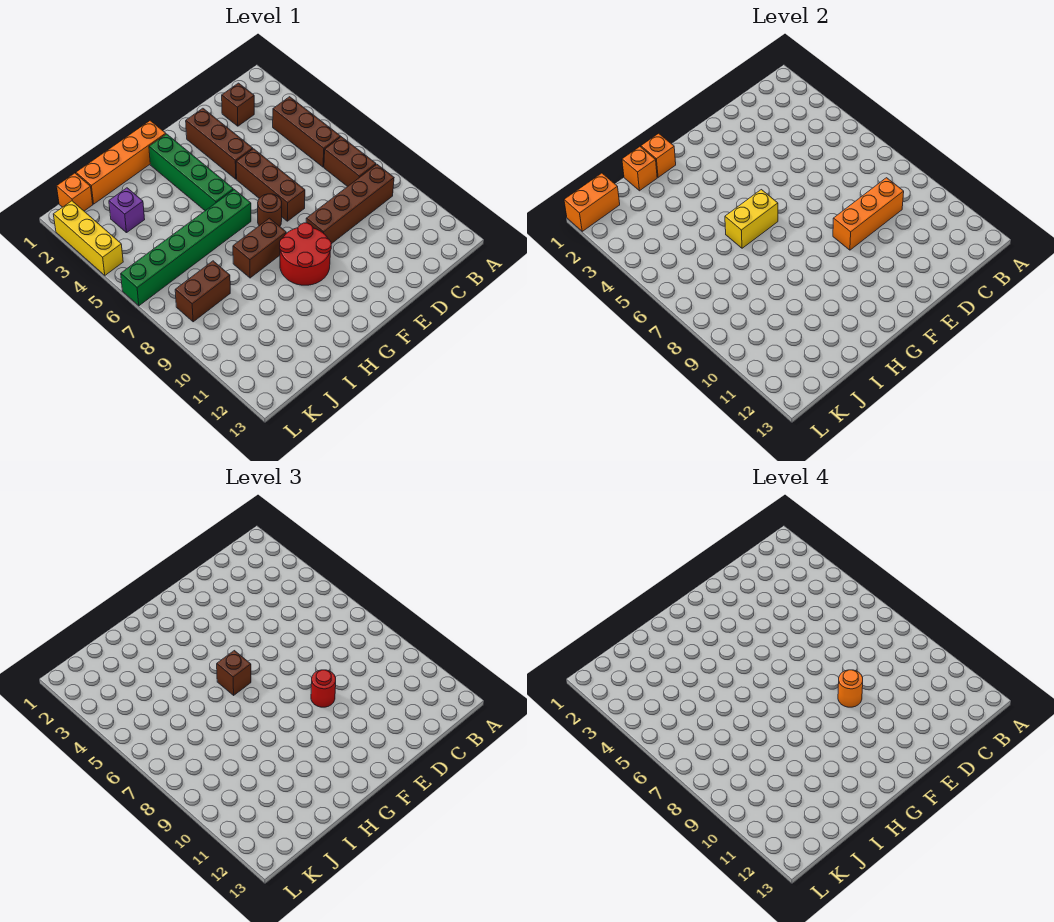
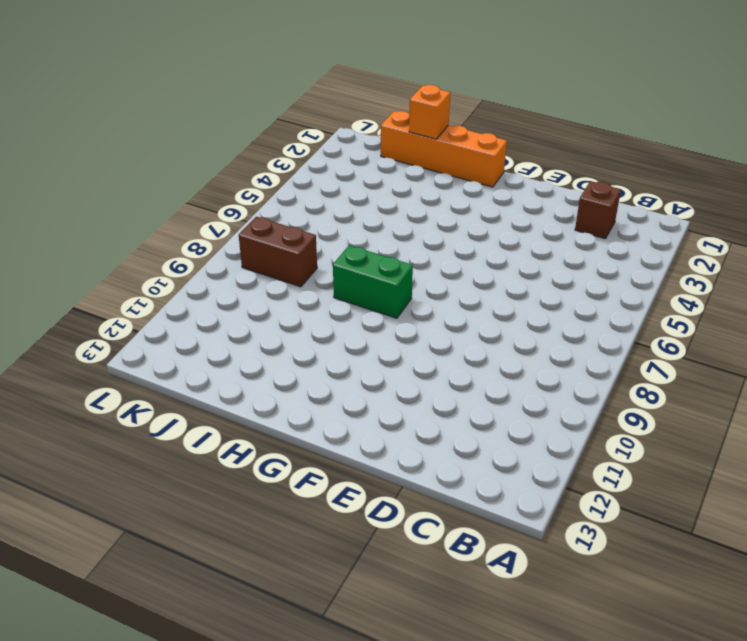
green brick G8:H8 level 1 -> brown brick G8:H8 level 1
none -> brown brick B4:B6 level 1
none -> brown brick B7:B8 level 1
none -> brown brick B9:E9 level 1

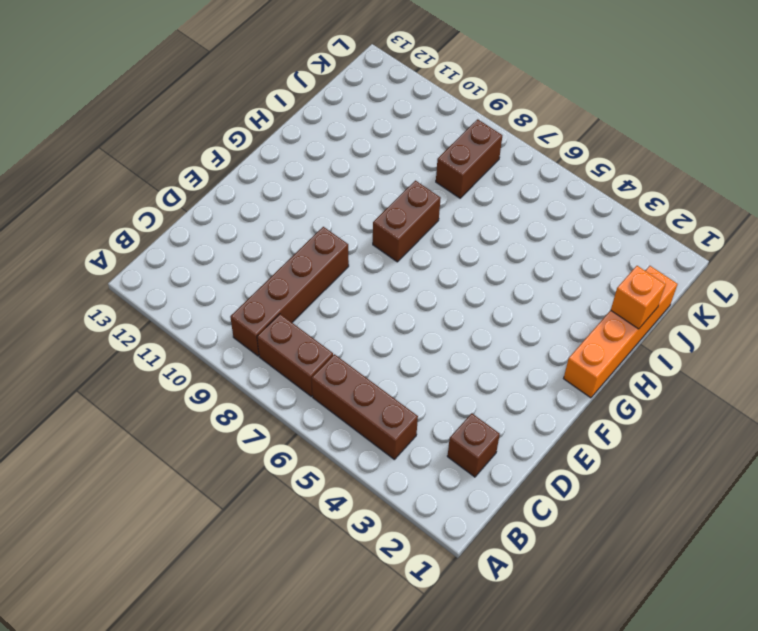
none -> brown brick E2:E4 level 1
none -> brown brick E5:E7 level 1
none -> brown round brick F7 level 1

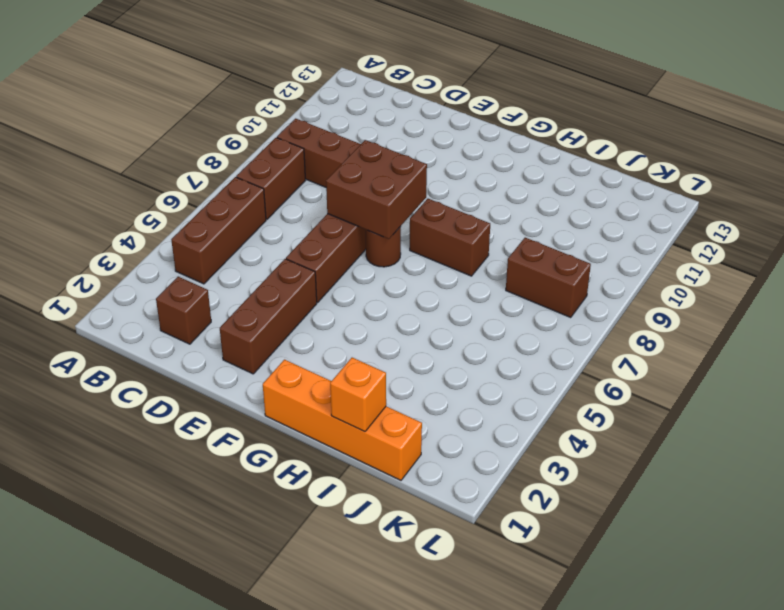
brown brick E7:F8 level 2 -> none
none -> red round brick F9:G10 level 1
none -> green brick G2:G5 level 1
none -> green brick G6:L6 level 1

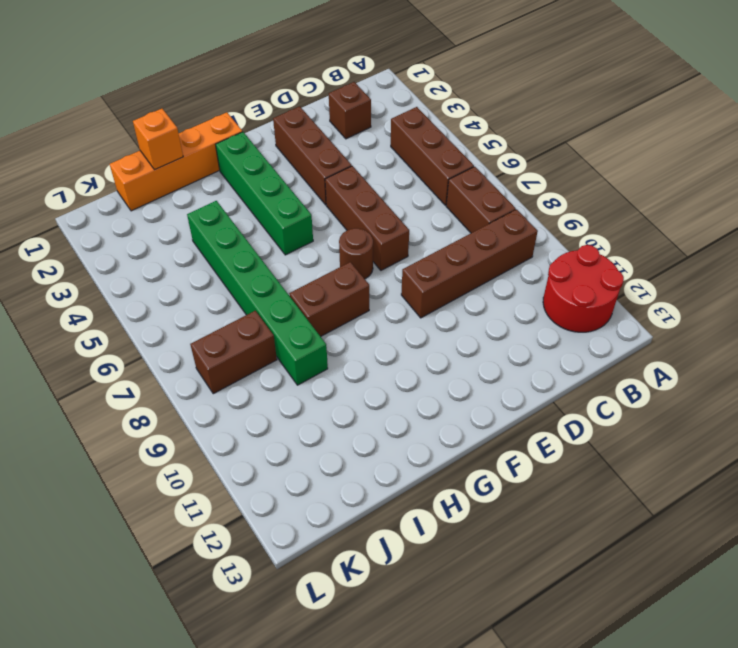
red round brick A11:B12 level 1 -> red round brick F9:G10 level 1
green brick I4:I9 level 1 -> green brick G6:L6 level 1
none -> purple brick J3 level 1
none -> orange brick K1 level 1
none -> yellow brick L2:L4 level 1

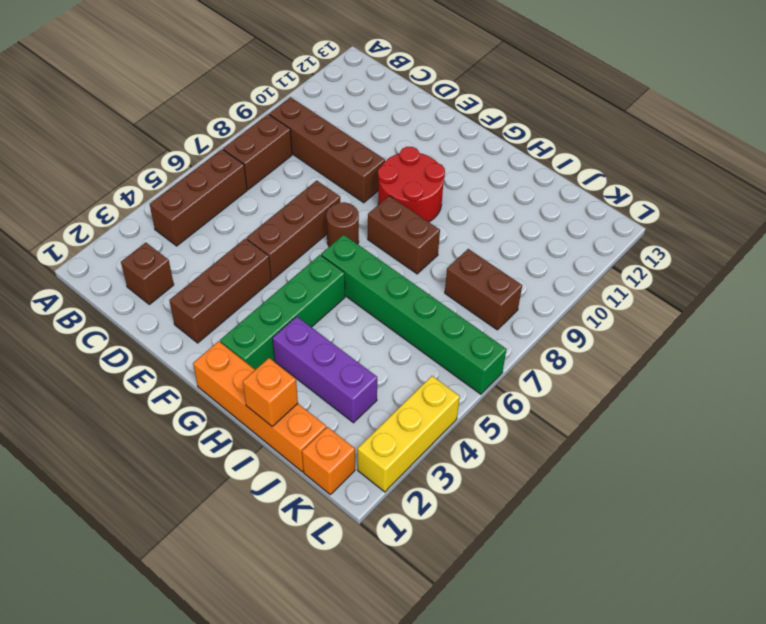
purple brick H3:J3 level 1 -> purple brick J3 level 1
none -> orange brick C9:E9 level 2
none -> yellow brick G6:H6 level 2
none -> orange brick H1 level 2

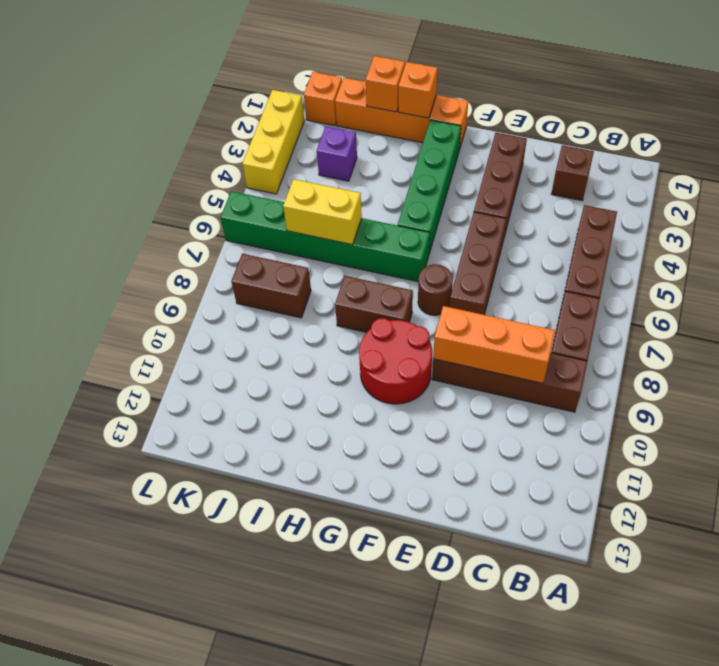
yellow brick I6:J6 level 2 -> yellow brick G6:H6 level 2
none -> orange brick K1:L1 level 2
none -> red round brick E9 level 3
none -> brown brick G6 level 3

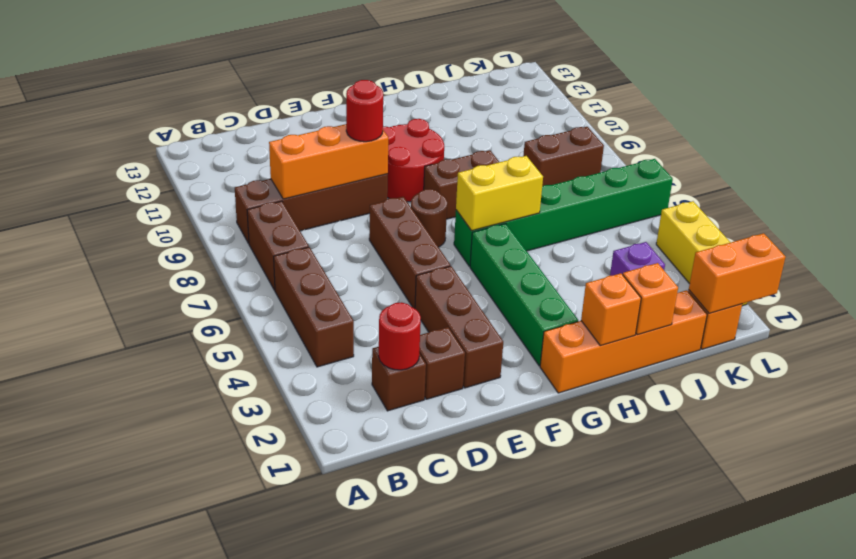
red round brick C2 level 2 -> none
brown brick D2 level 1 -> brown brick G6 level 3
none -> orange round brick E9 level 4

